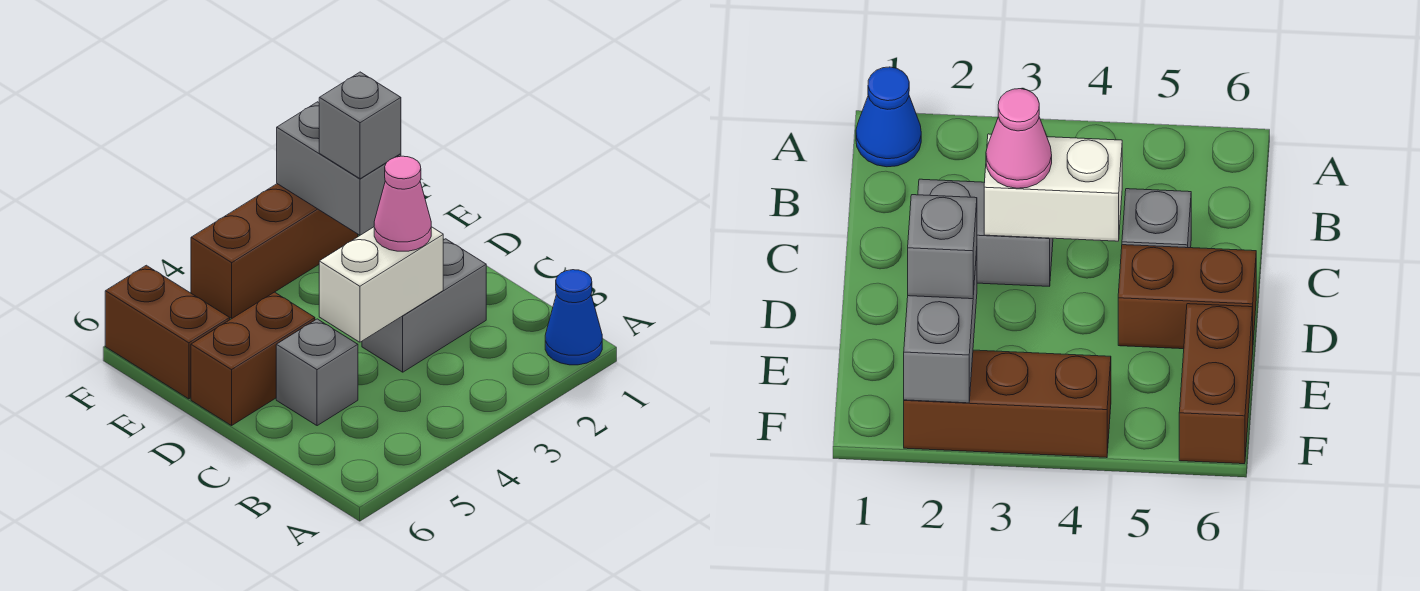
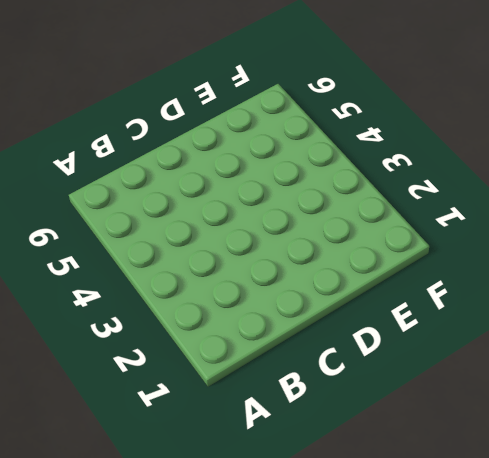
none -> blue cone A1 level 1
none -> grey brick C2:C3 level 1

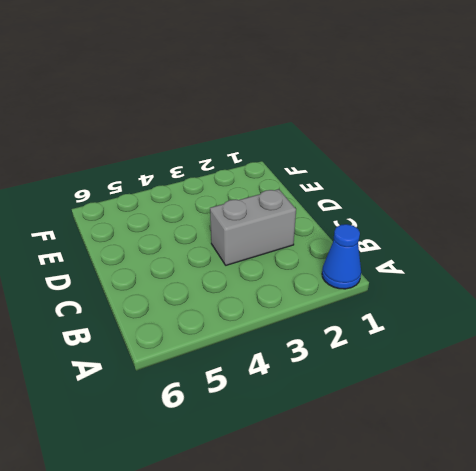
none -> grey brick C5 level 1
none -> brown brick D5:D6 level 1

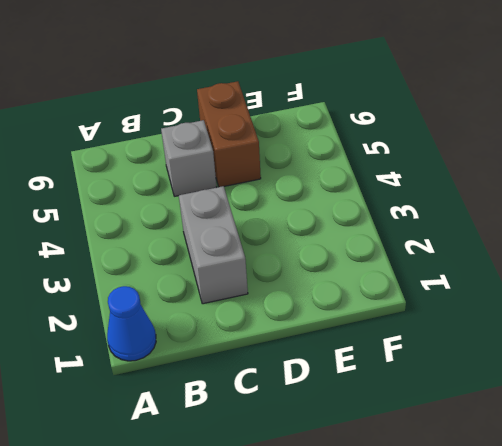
none -> brown brick E6:F6 level 1
none -> brown brick F2:F4 level 1

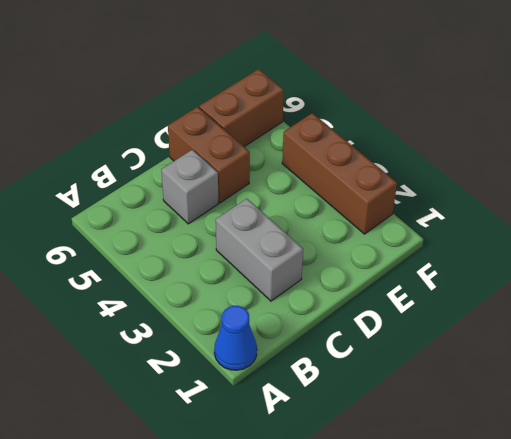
none -> white brick C3:C4 level 2
none -> grey brick E2:F2 level 2

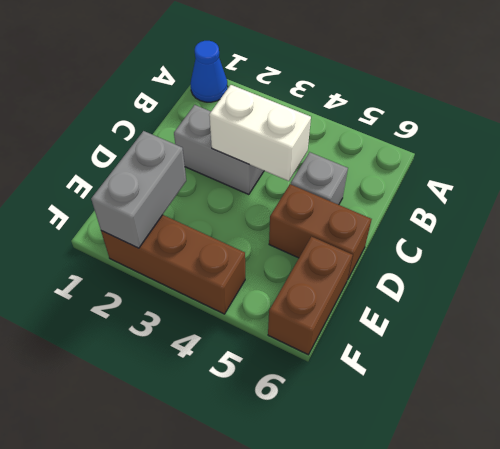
none -> pink cone C3 level 3
none -> grey brick E2 level 3

